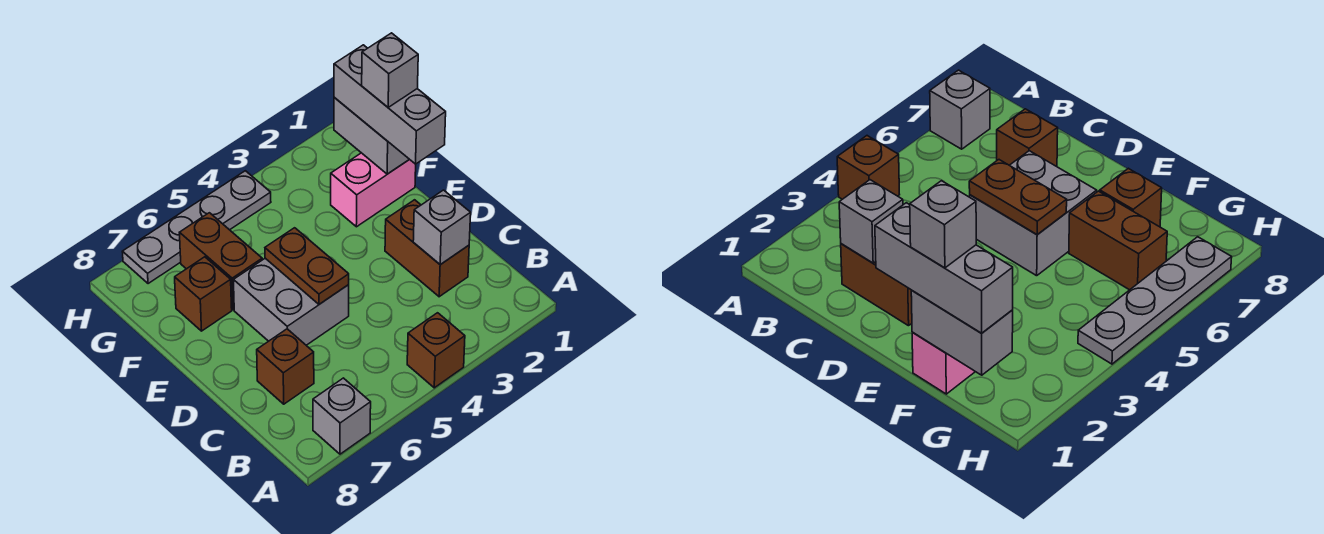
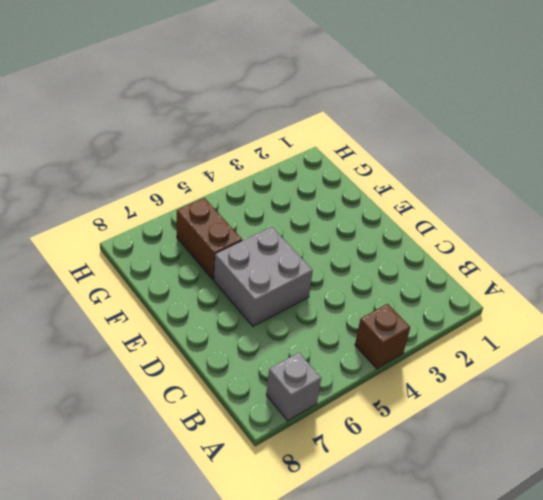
none -> brown brick C2:D2 level 1
none -> brown brick C7 level 1
none -> pink brick F1:F2 level 1

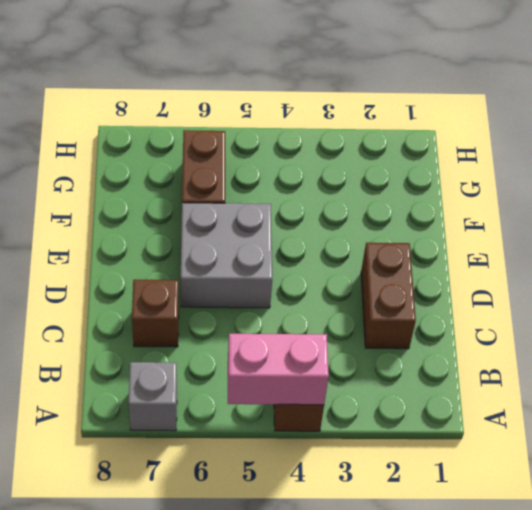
pink brick A4:A5 level 2 -> pink brick F1:F2 level 1
none -> brown brick F7 level 1
none -> grey plate H4:H7 level 1
none -> grey brick C2 level 2

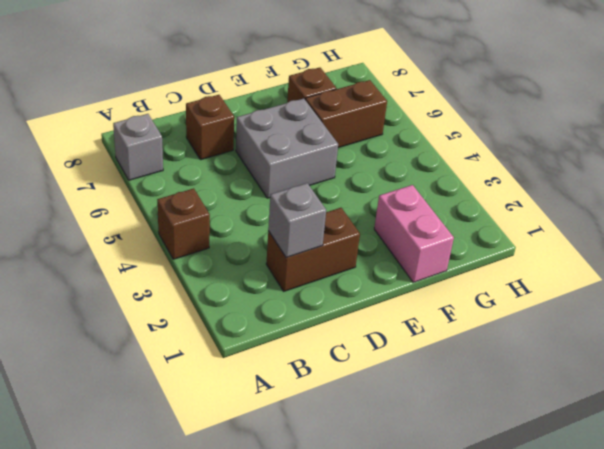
none -> grey plate H4:H7 level 1
none -> brown plate D5:E5 level 2
none -> grey brick F1:G1 level 2

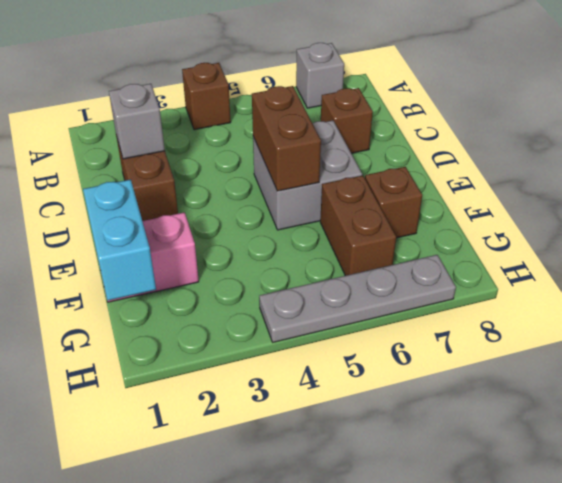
brown brick D5:E5 level 2 -> brown plate D5:E5 level 2
cyan brick F1:G1 level 2 -> grey brick F1:G1 level 2
none -> grey brick E1:G1 level 3
none -> grey brick F1 level 4

